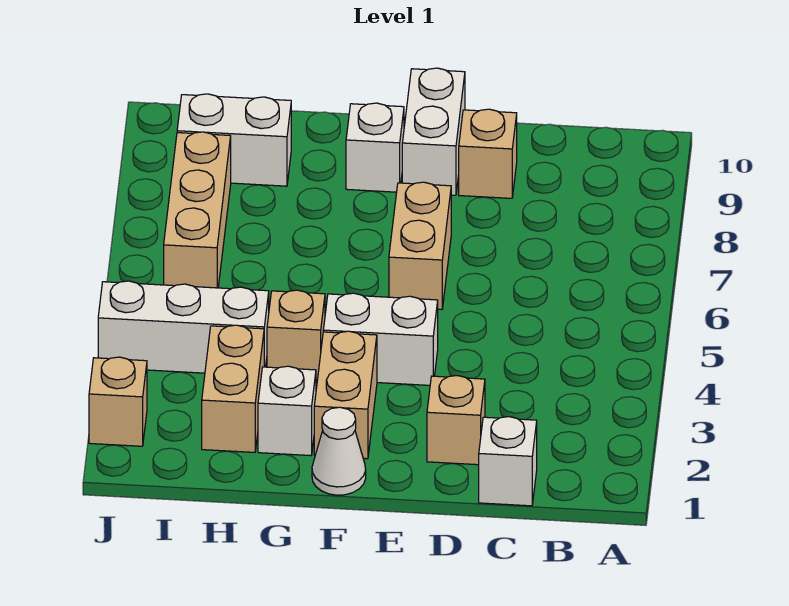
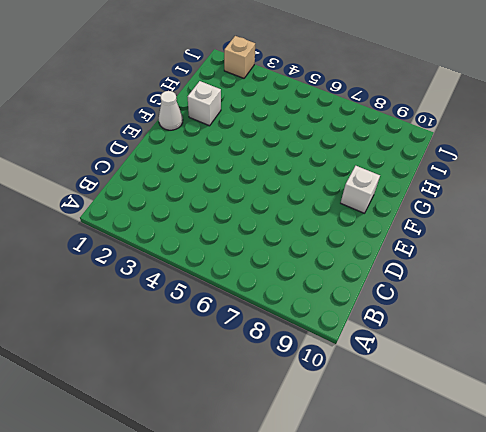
none -> white brick C1 level 1
none -> tan brick D2 level 1
none -> tan brick D9 level 1

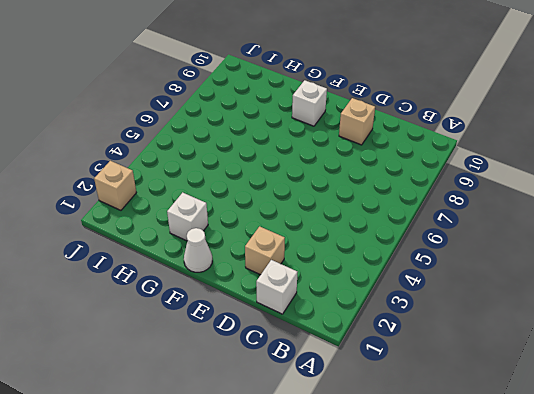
none -> white brick E4:F4 level 1
none -> tan brick E6:E7 level 1
none -> white brick E9:E10 level 1

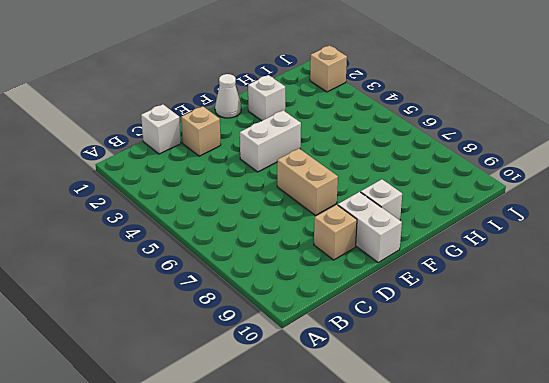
none -> tan brick F2:F3 level 1
none -> tan brick G4 level 1
none -> tan brick H2:H3 level 1

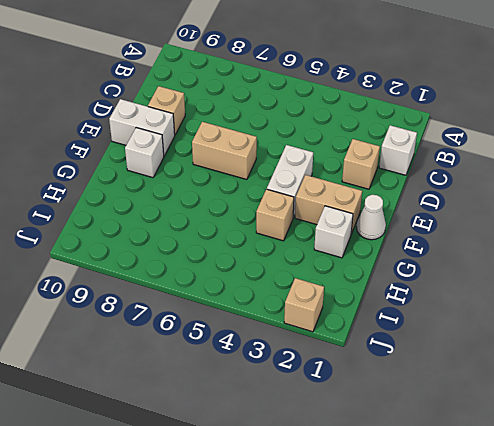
none -> tan brick H2:H3 level 1
none -> white brick H4:J4 level 1
none -> white brick H9:I9 level 1

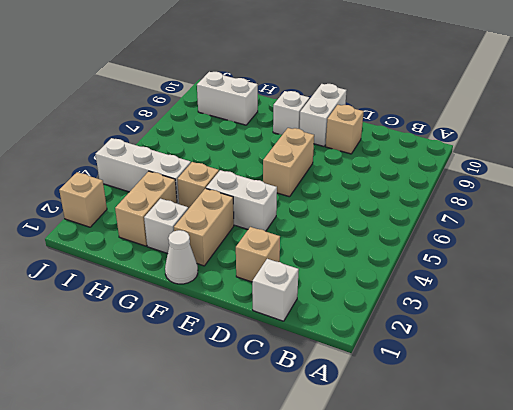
none -> tan brick I6:I8 level 1

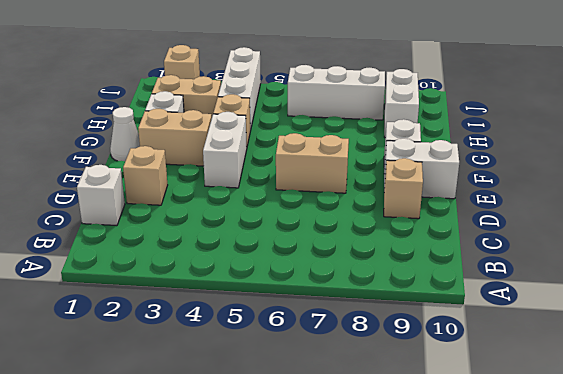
white brick I6:I8 level 1 -> tan brick I6:I8 level 1

